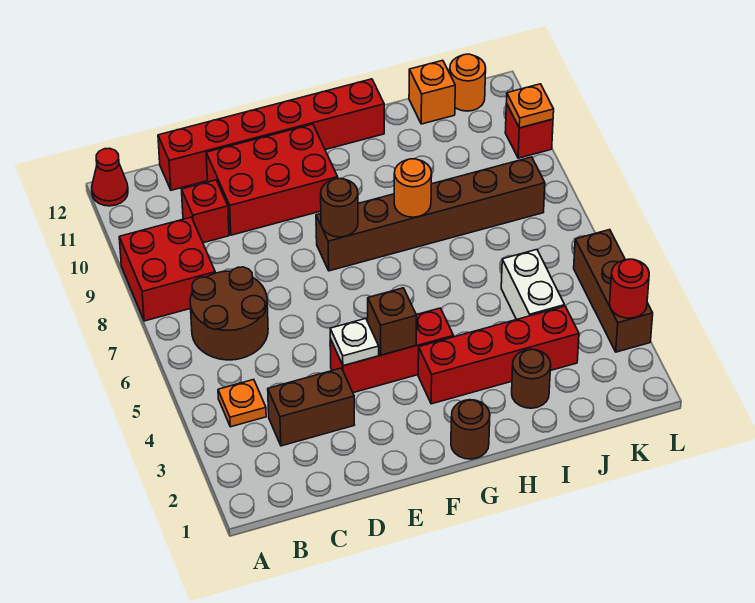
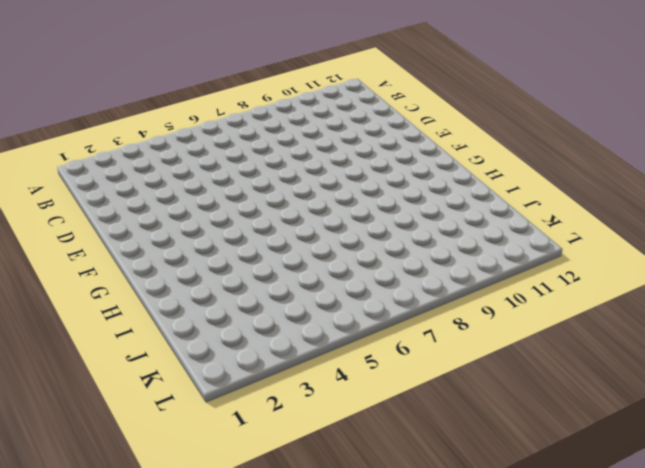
none -> red brick A8:B9 level 1
none -> red cone A12 level 1
none -> orange plate B4 level 1

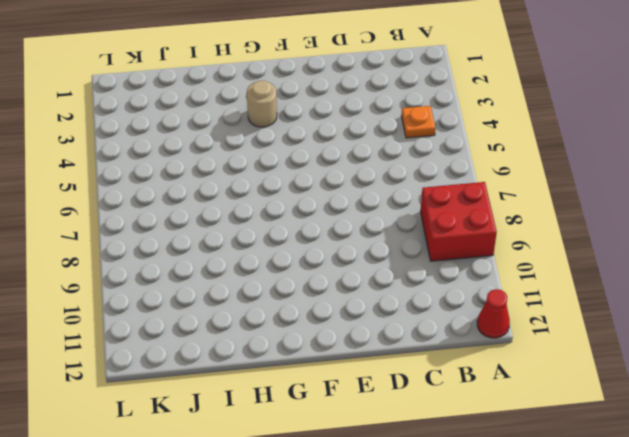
tan round brick G3 level 1 -> red brick G3:J3 level 1
none -> brown round brick B6:C7 level 1
none -> brown brick C3:D3 level 1
none -> red brick C10 level 1

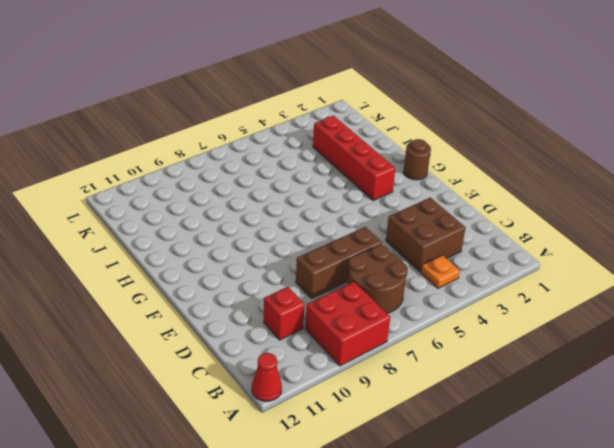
brown brick C3:D4 level 1 -> brown brick C3:D3 level 1
brown brick D6:D8 level 1 -> brown brick L3:L5 level 1
none -> red brick C12:H12 level 1
none -> red brick D10:F11 level 1
none -> red brick E4:G4 level 1

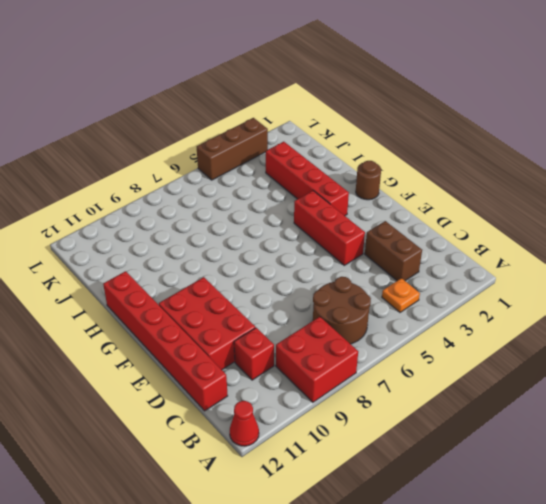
none -> brown brick F8:K8 level 1
none -> brown round brick I2 level 1
none -> white brick J4:J5 level 1

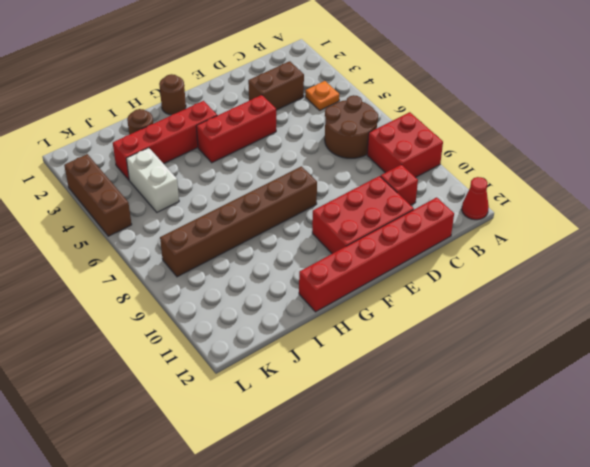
none -> orange brick J12 level 1
none -> orange round brick K12 level 1
none -> red brick L10 level 1

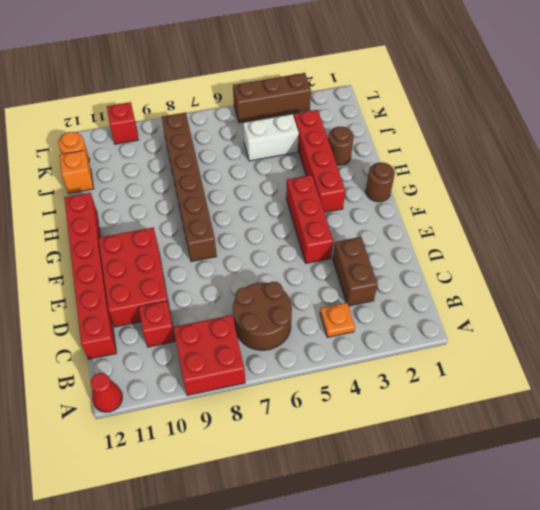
none -> white plate E4 level 2
none -> brown brick F4 level 2
none -> brown round brick F8 level 2

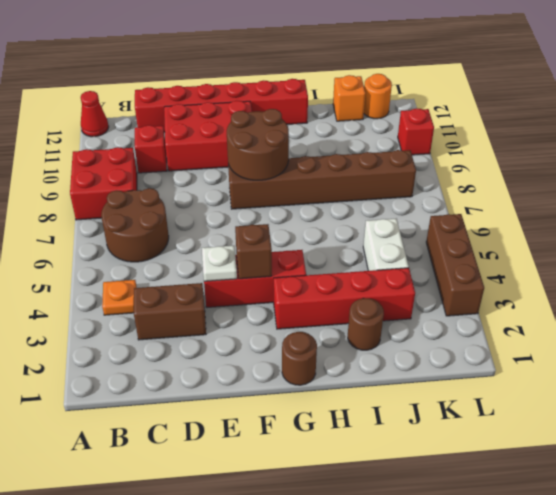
brown round brick F8:G9 level 2 -> brown round brick F8 level 2
none -> orange round brick H8 level 2
none -> red round brick L3 level 2
none -> orange plate L10 level 2

